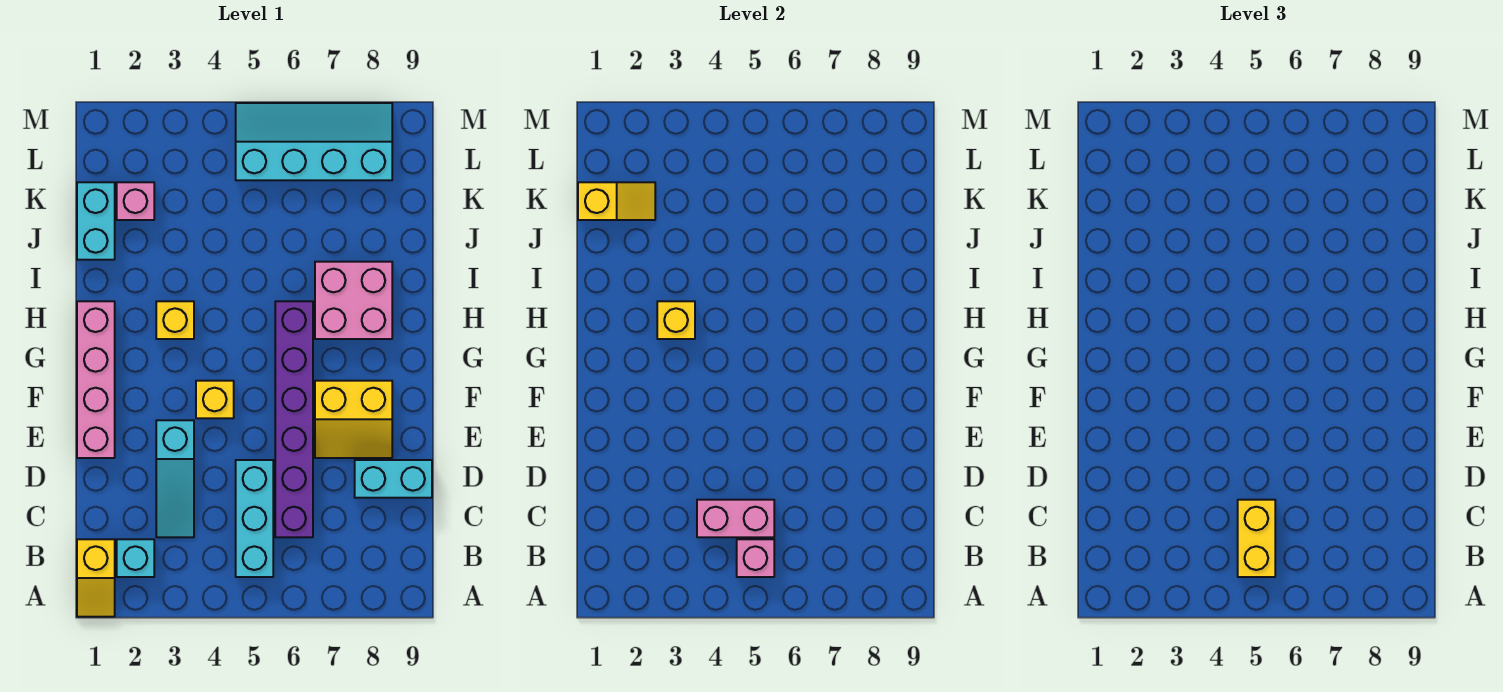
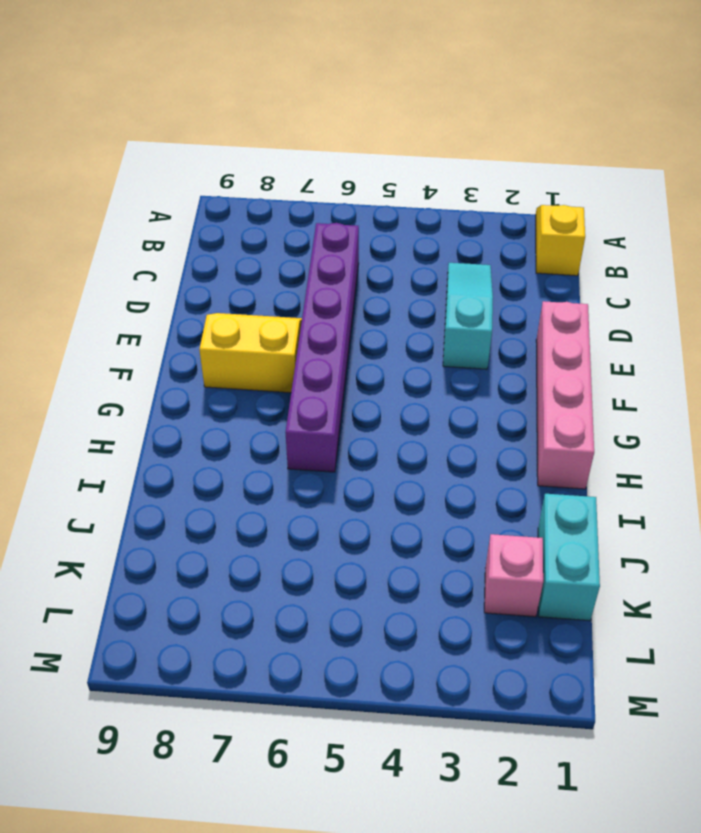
none -> cyan brick B2 level 1
none -> cyan brick B5:D5 level 1
none -> cyan brick D8:D9 level 1

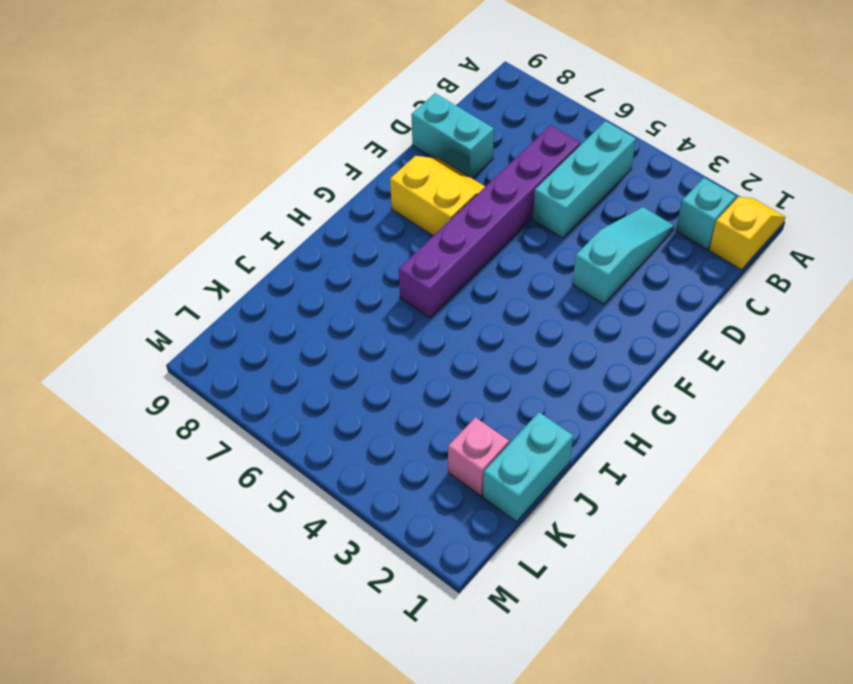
none -> pink brick E1:H1 level 1
none -> yellow brick F4 level 1
none -> yellow brick H3 level 1

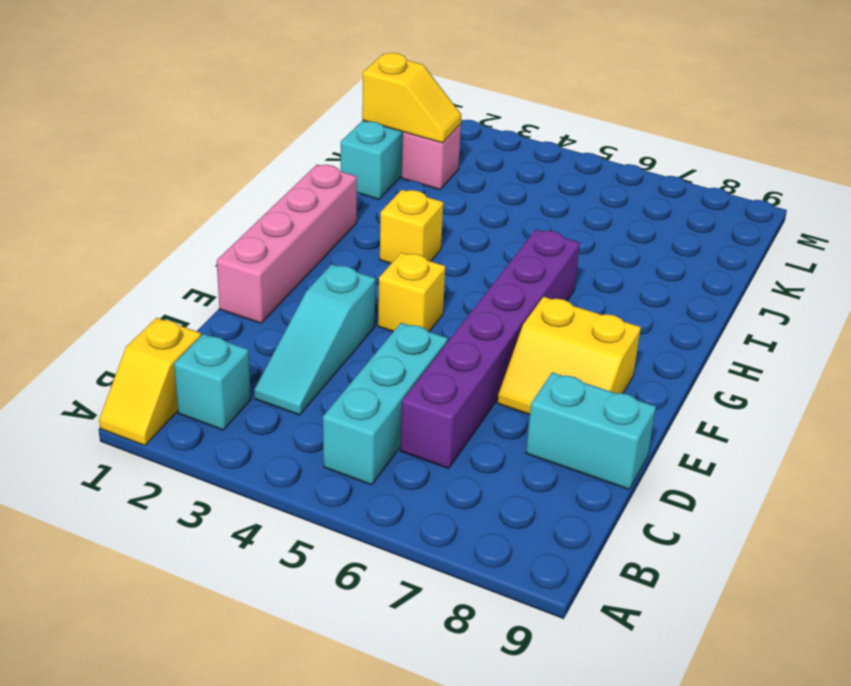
none -> pink brick H7:I8 level 1
none -> cyan slope L5:M8 level 1 top L
none -> pink brick B5 level 2

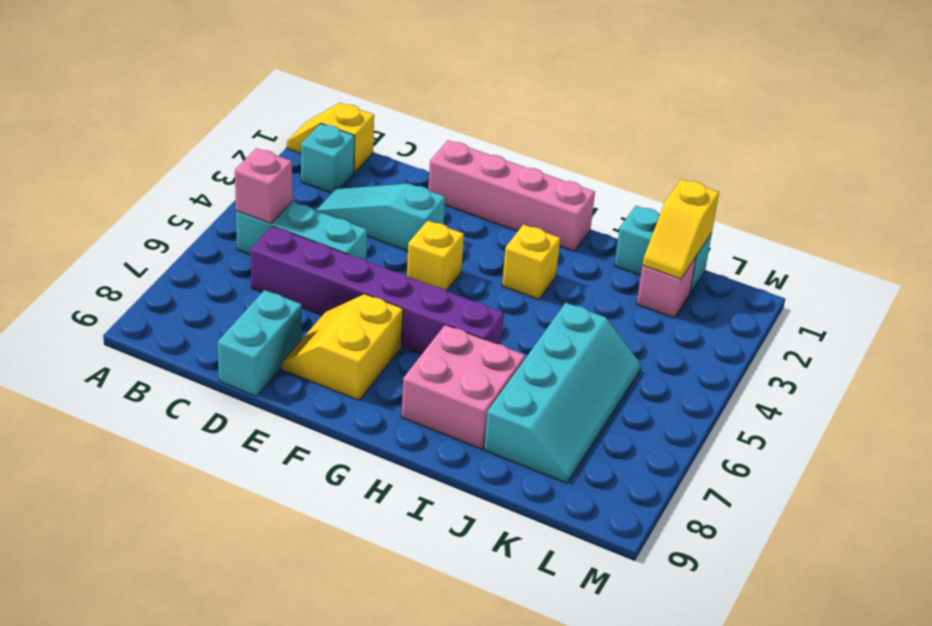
cyan slope J5:K8 level 1 top J -> cyan slope L5:M8 level 1 top L
none -> pink brick C4:C5 level 2
none -> yellow brick H3 level 2
none -> yellow brick B5:C5 level 3

